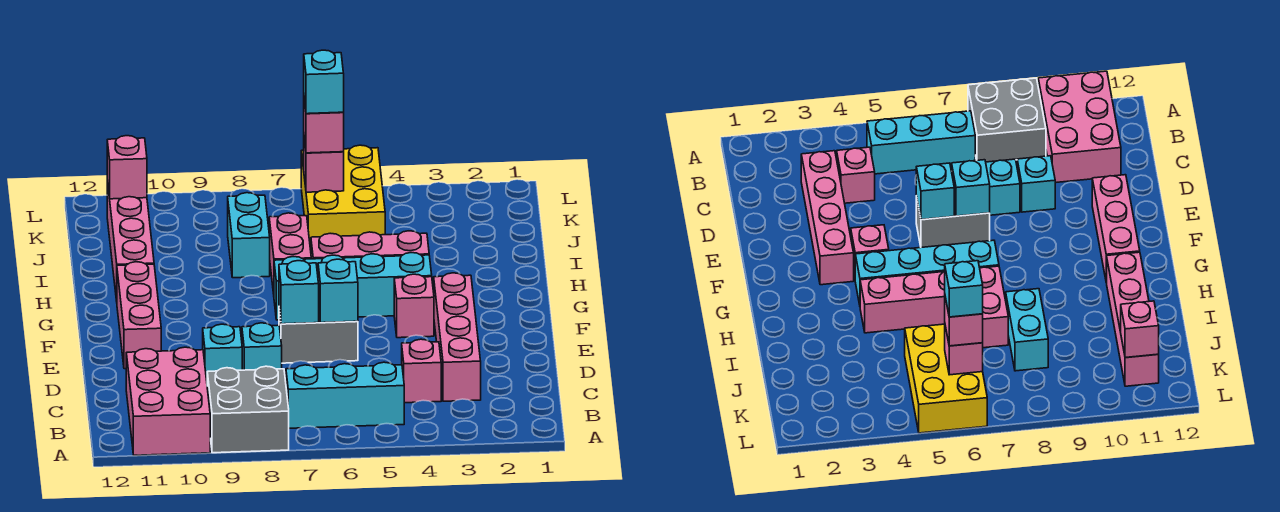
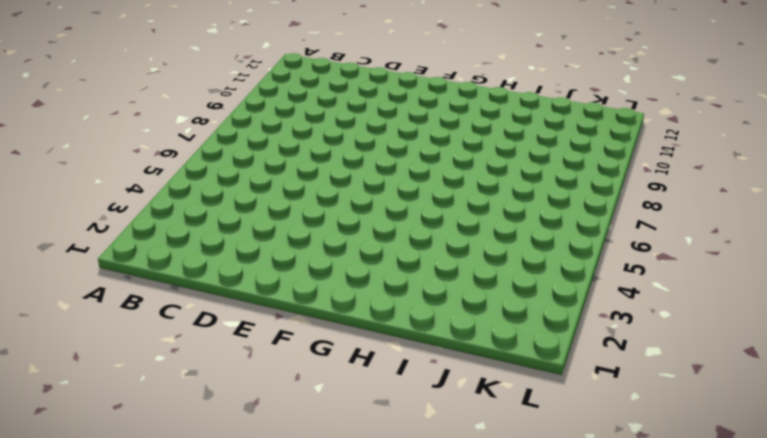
none -> grey brick A8:B9 level 1
none -> pink brick A10:C11 level 1
none -> cyan brick B5:B7 level 1

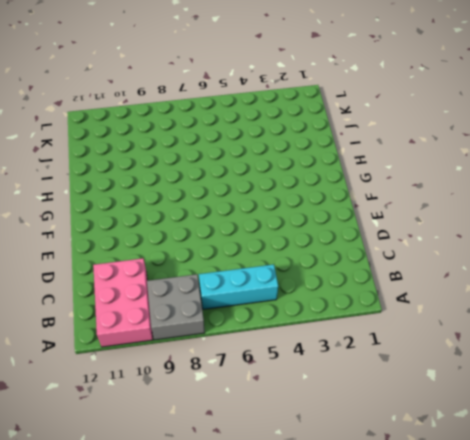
none -> pink brick C3:F3 level 1
none -> pink brick C4 level 1
none -> cyan brick D8 level 1

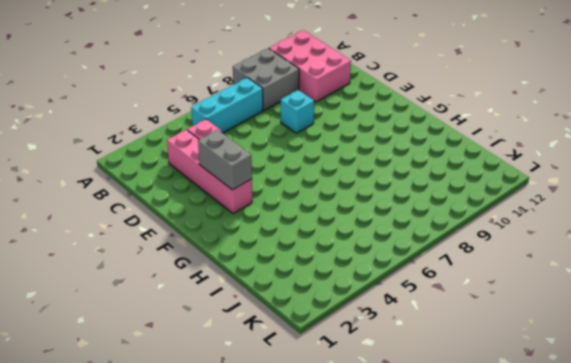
grey brick E3:F3 level 2 -> grey brick E6:E7 level 1
none -> cyan brick D9 level 1
none -> pink brick E11:G11 level 1
none -> pink brick F4 level 1

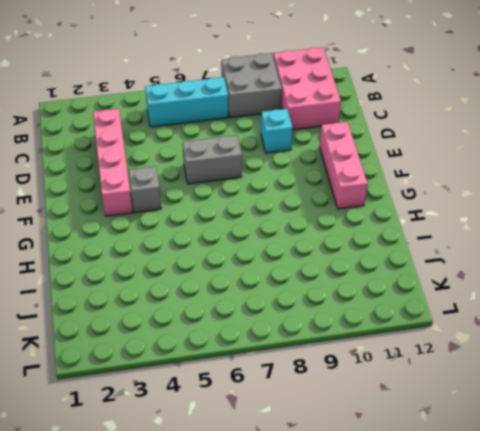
grey brick F4 level 1 -> pink brick F4 level 1
none -> pink brick C4 level 1
none -> cyan brick D8 level 1
none -> cyan brick G4:G7 level 1

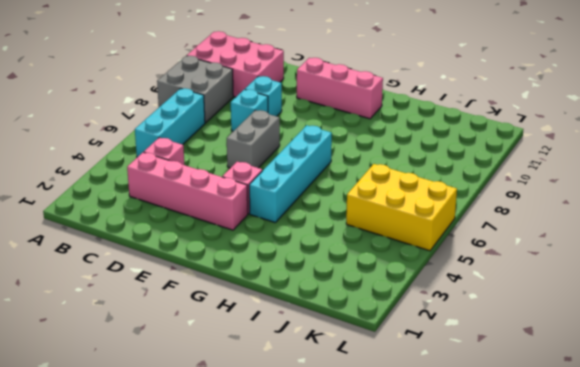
none -> pink brick H4:H6 level 1
none -> pink brick H7:I7 level 1
none -> pink brick H11:K11 level 1

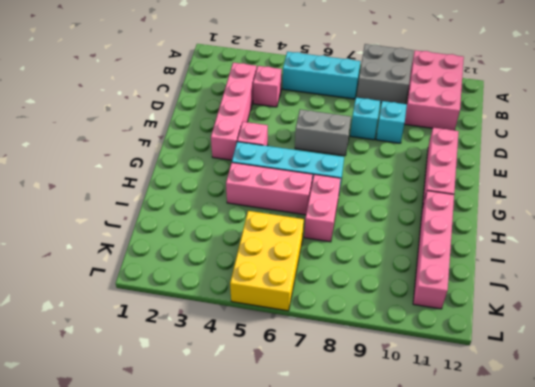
none -> cyan brick I8:J8 level 1
none -> cyan brick E6 level 2
none -> cyan brick E7 level 2

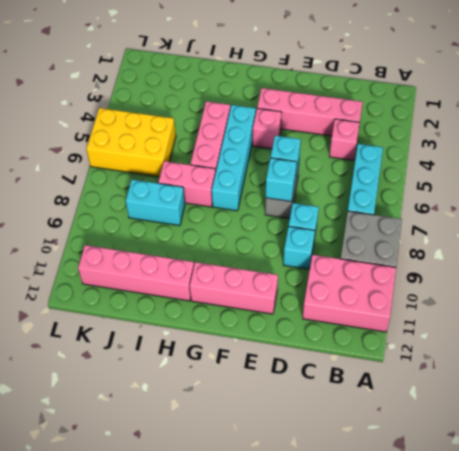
none -> pink brick K6 level 2
none -> pink brick K11 level 2
none -> pink brick K6 level 3

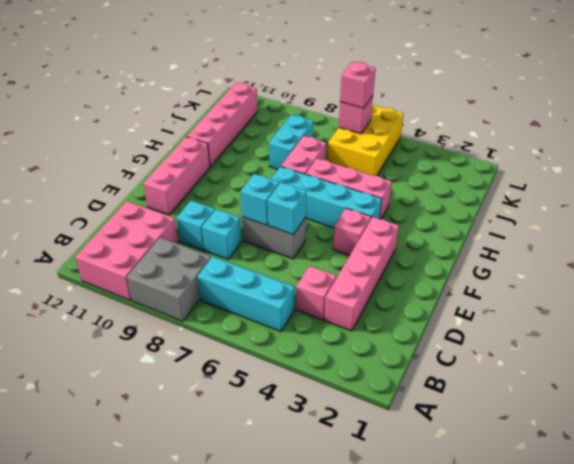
none -> pink brick K11 level 2
none -> cyan brick K6 level 4

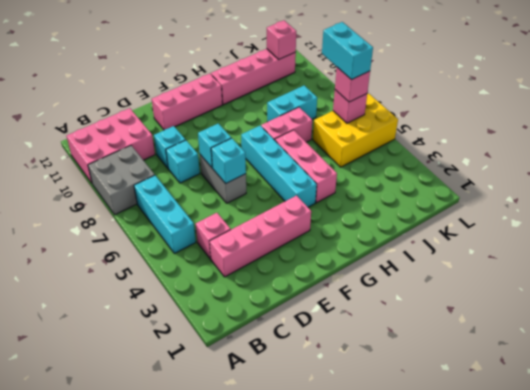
cyan brick K6:K7 level 4 -> cyan brick K6 level 4
none -> pink brick F4 level 1

